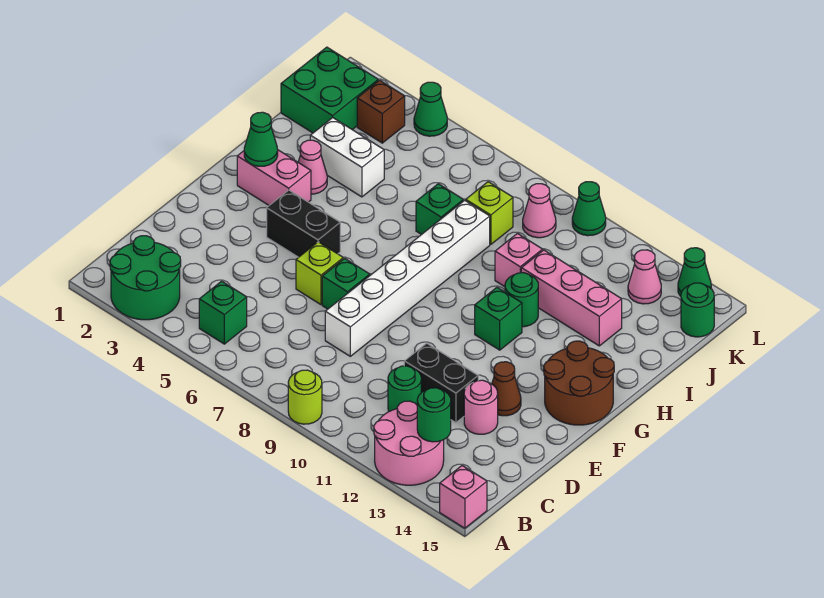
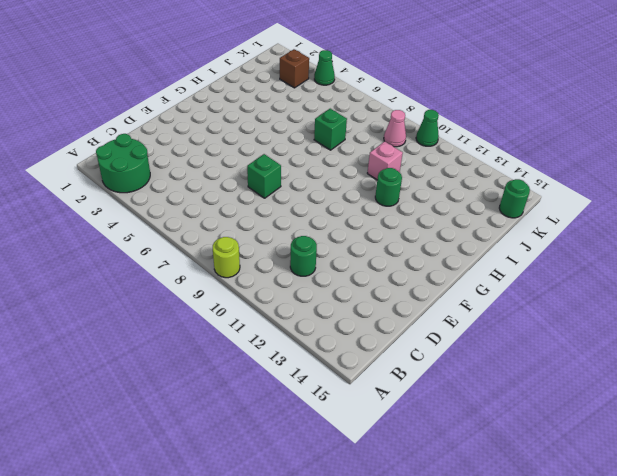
none -> pink round brick A12:B13 level 1
none -> pink brick A15 level 1
none -> green brick B5 level 1
none -> white brick D8:I8 level 1

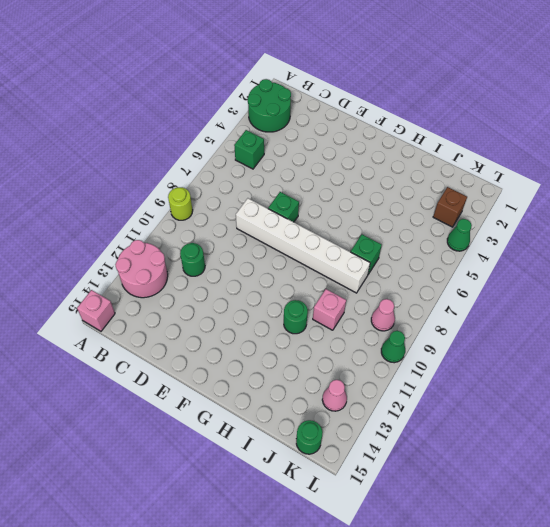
none -> black brick D11:D12 level 1
none -> pink round brick D13 level 1
none -> lime brick E6 level 1
none -> brown cone E13 level 1

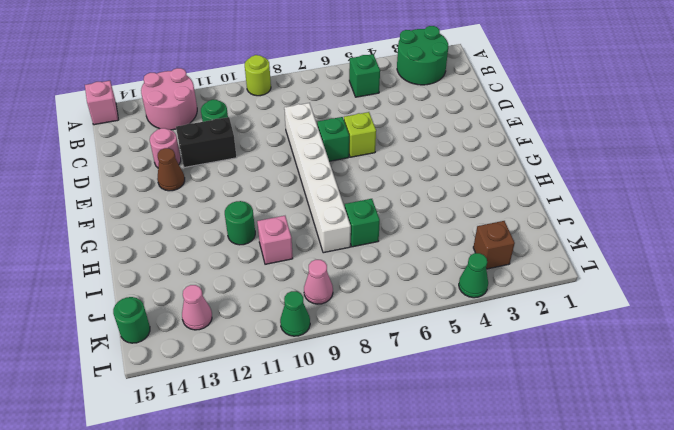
none -> black brick F4:F5 level 1
none -> brown round brick F14:G15 level 1
none -> pink brick G2:G3 level 1
none -> green brick G11 level 1

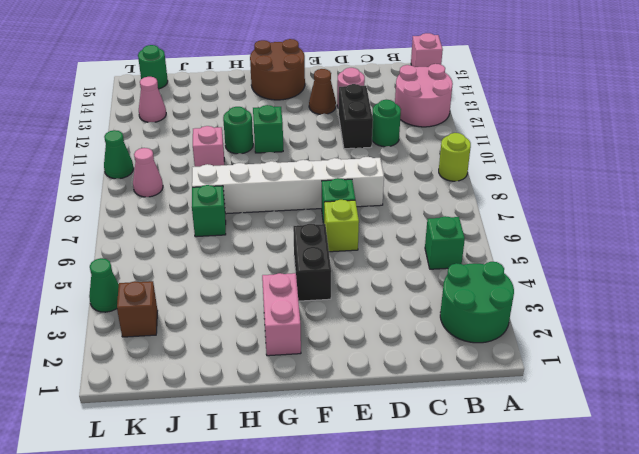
none -> pink cone H3 level 1
none -> white brick I3:I4 level 1
none -> pink brick I11:I13 level 1
none -> green brick J1:K2 level 1

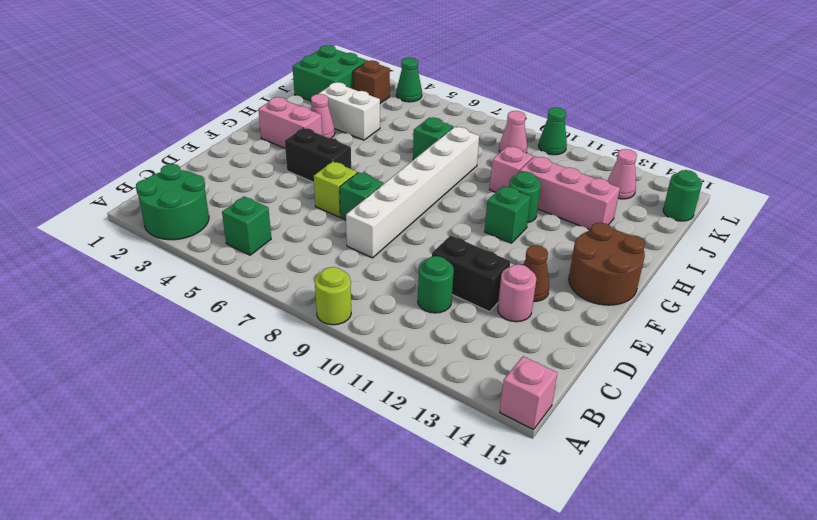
none -> pink round brick A12:B13 level 1
none -> lime brick J8 level 1
none -> green cone L14 level 1
none -> green round brick B13 level 2

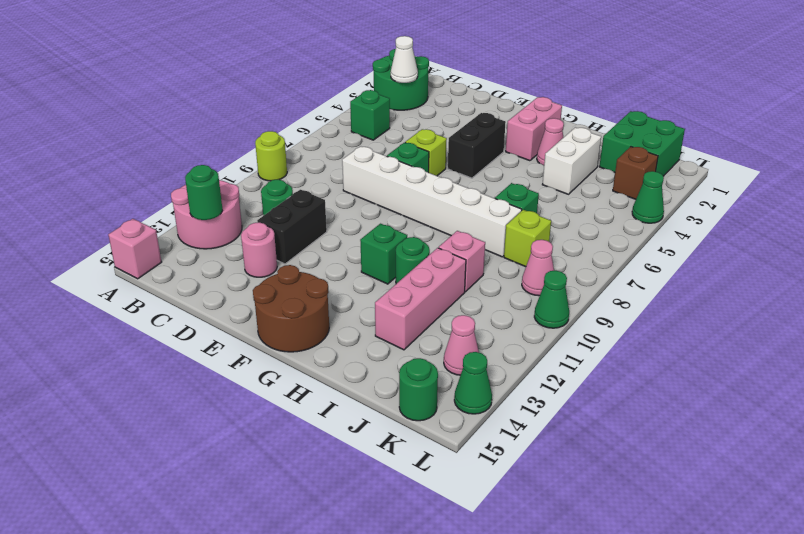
white cone B3 level 2 -> none
none -> brown cone E13 level 1
none -> green cone G2 level 2

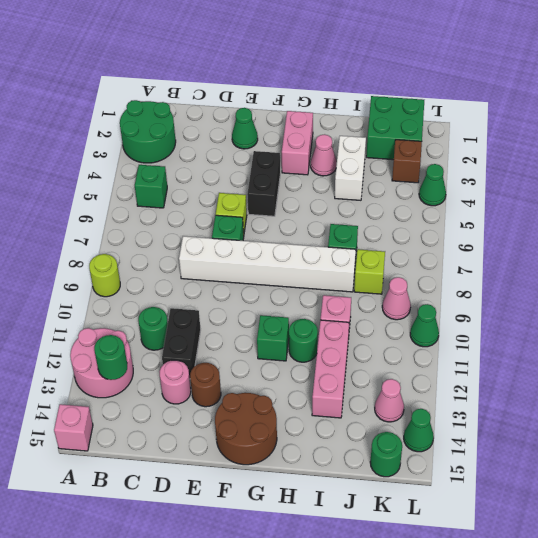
green cone E2 level 1 -> green cone G2 level 2
brown round brick E13 level 1 -> brown cone E13 level 1

